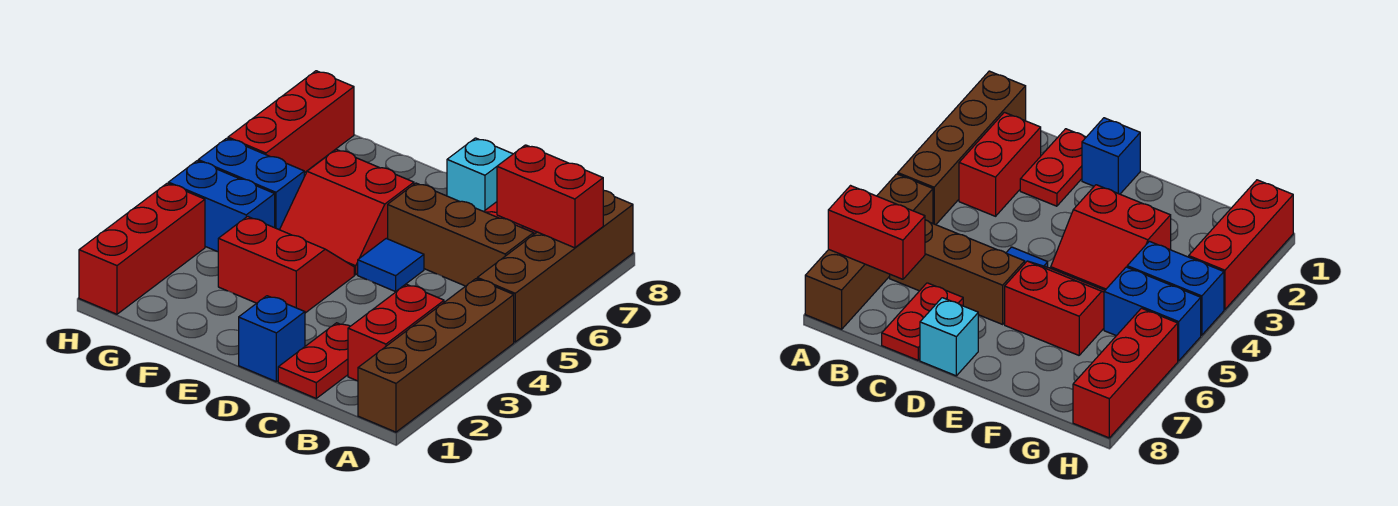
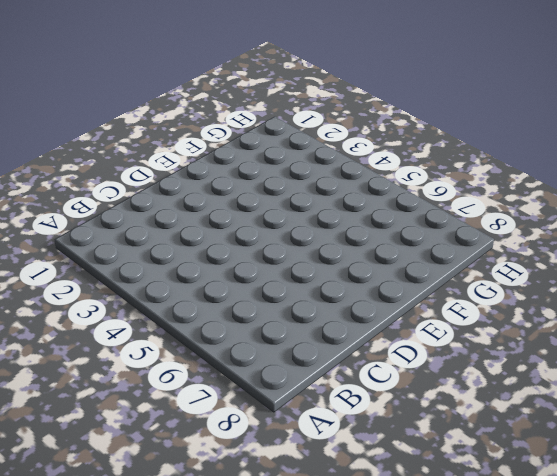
none -> brown brick A1:A4 level 1
none -> brown brick A5:A8 level 1
none -> red brick B2:B3 level 1

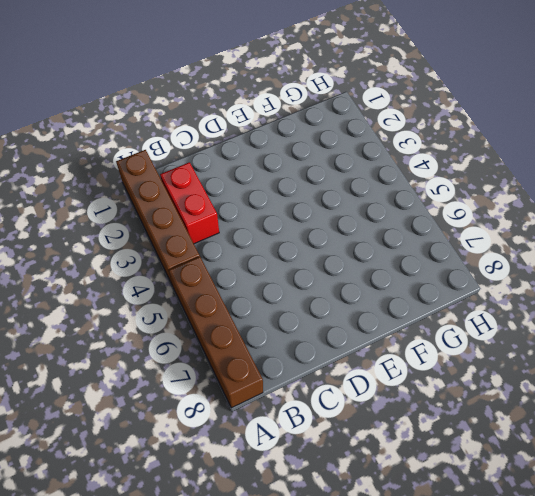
none -> brown brick B6:D6 level 1
none -> red plate C1:C2 level 1
none -> red plate C7:C8 level 1

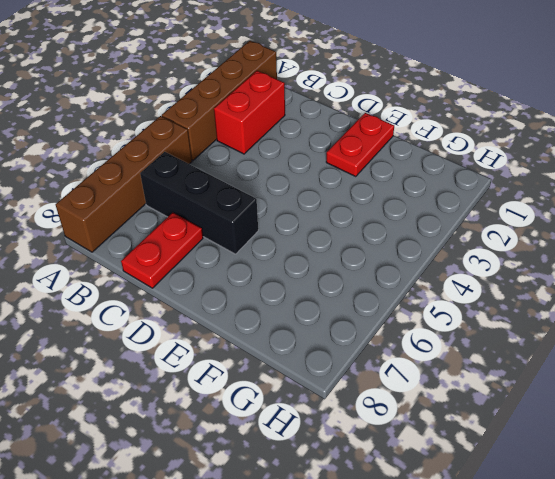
black brick B6:D6 level 1 -> brown brick B6:D6 level 1
red plate E1:E2 level 1 -> red plate C1:C2 level 1
none -> blue brick D1 level 1
none -> blue tile D5 level 1
none -> cyan brick D8 level 1

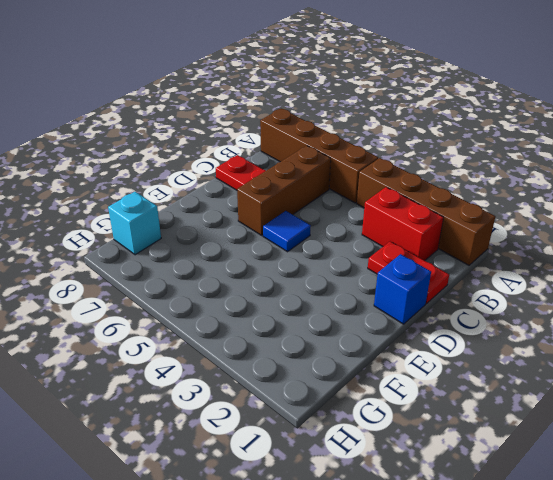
cyan brick G8 level 1 -> cyan brick D8 level 1
none -> red slope E3:F4 level 1 top 3
none -> red slope E5:F6 level 1 top 6
none -> blue brick G4:H4 level 1

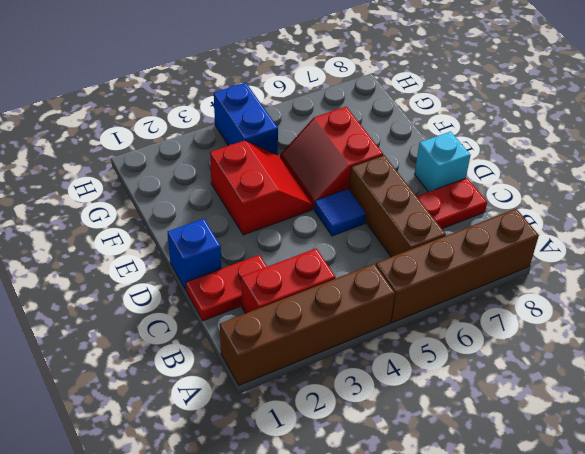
none -> blue brick G5:H5 level 1
none -> red brick H1:H3 level 1
none -> red brick H6:H8 level 1

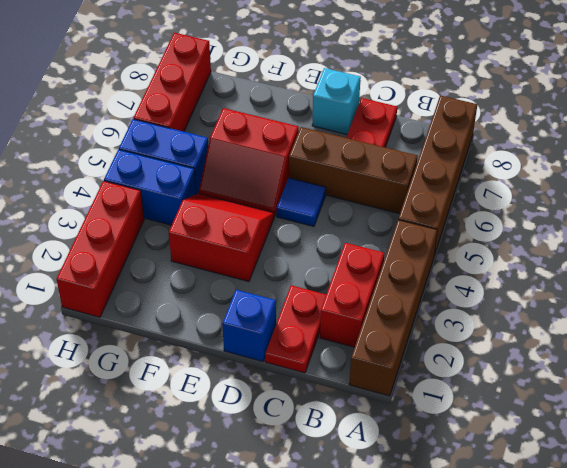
none -> red brick A7:B7 level 2

